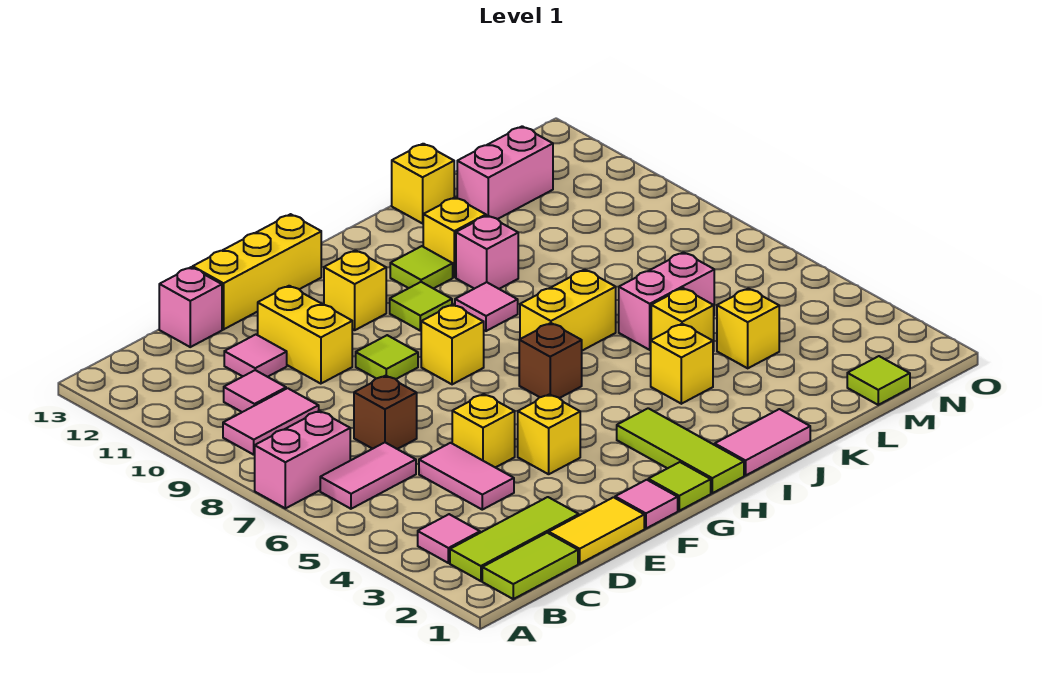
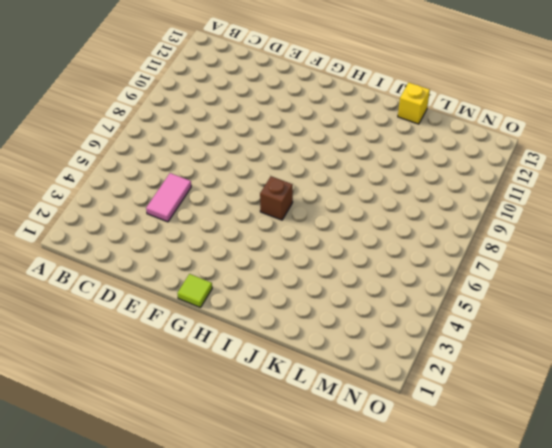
none -> pink brick A7:B7 level 1
none -> lime tile B1:C1 level 1
none -> lime tile B2:D2 level 1
none -> pink tile B3 level 1

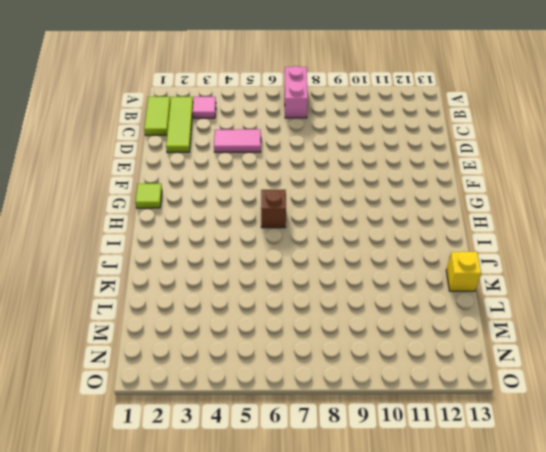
none -> pink tile B6:C6 level 1
none -> pink tile B9:C9 level 1
none -> pink tile C10 level 1
none -> yellow tile D1:E1 level 1

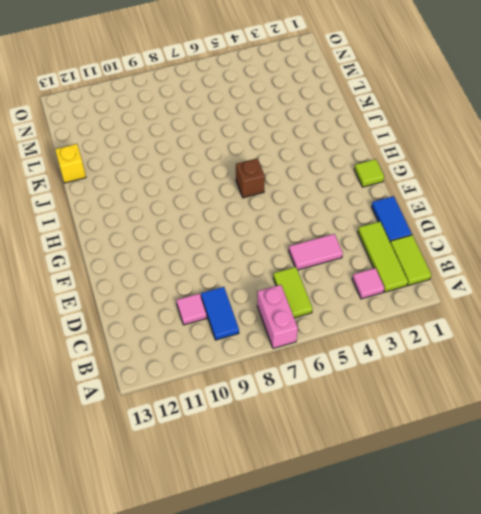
lime tile B6:C6 level 1 -> pink tile B6:C6 level 1
blue tile B9:C9 level 1 -> pink tile B9:C9 level 1
blue tile D1:E1 level 1 -> yellow tile D1:E1 level 1
none -> brown brick D7 level 1
none -> pink tile D11 level 1
none -> pink brick D13 level 1
none -> yellow brick E5 level 1

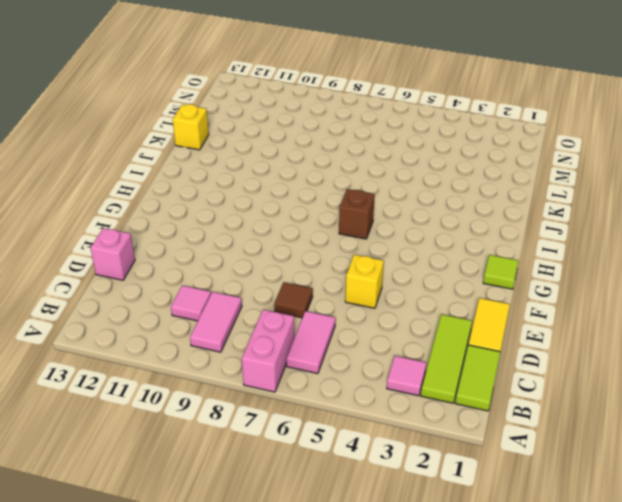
brown tile D7 level 1 -> brown brick D7 level 1
none -> pink tile D4:D5 level 1
none -> pink tile D11 level 1
none -> yellow brick E10:E11 level 1
none -> yellow brick E13:G13 level 1

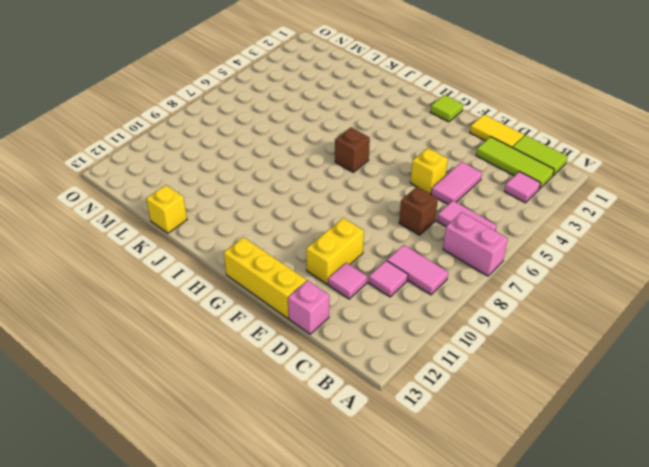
none -> pink tile F1 level 1
none -> yellow brick F4 level 1
none -> lime tile F9 level 1
none -> yellow brick G8 level 1

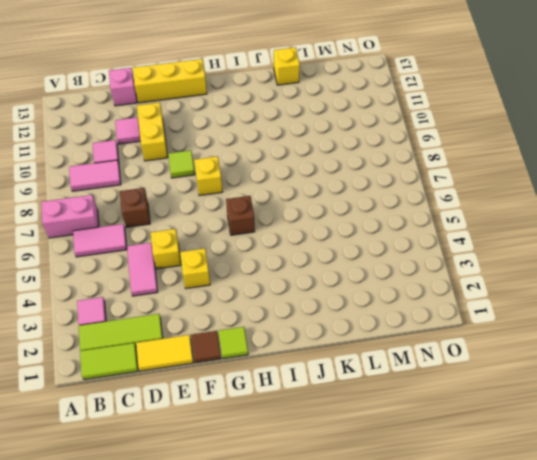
brown tile F1 level 1 -> pink tile F1 level 1
none -> yellow brick G11 level 1
none -> lime tile H1:H3 level 1
none -> lime tile H10 level 1
none -> pink tile I1:J1 level 1

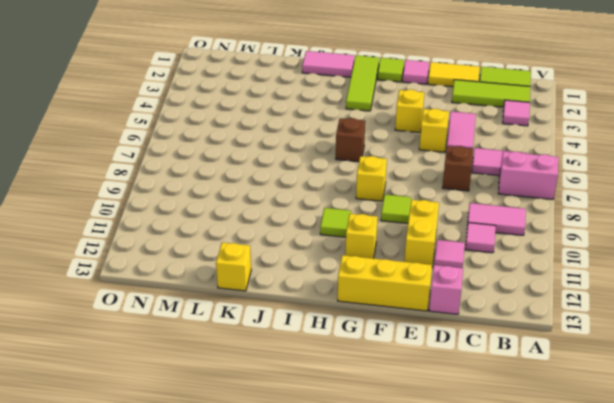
none -> yellow brick I7:J7 level 1
none -> pink tile I9 level 1
none -> lime tile I11 level 1
none -> yellow brick J4 level 1

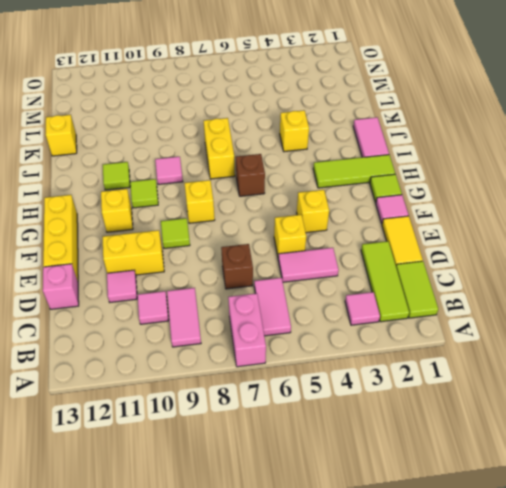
none -> pink brick J10 level 1
none -> yellow brick J11 level 1
none -> yellow brick K5 level 1
none -> pink brick K6:L6 level 1

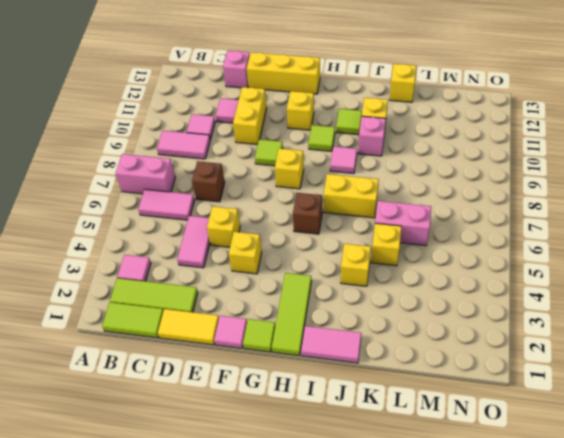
none -> yellow brick L4 level 1
none -> pink brick L12:M12 level 1
none -> lime tile M1 level 1

